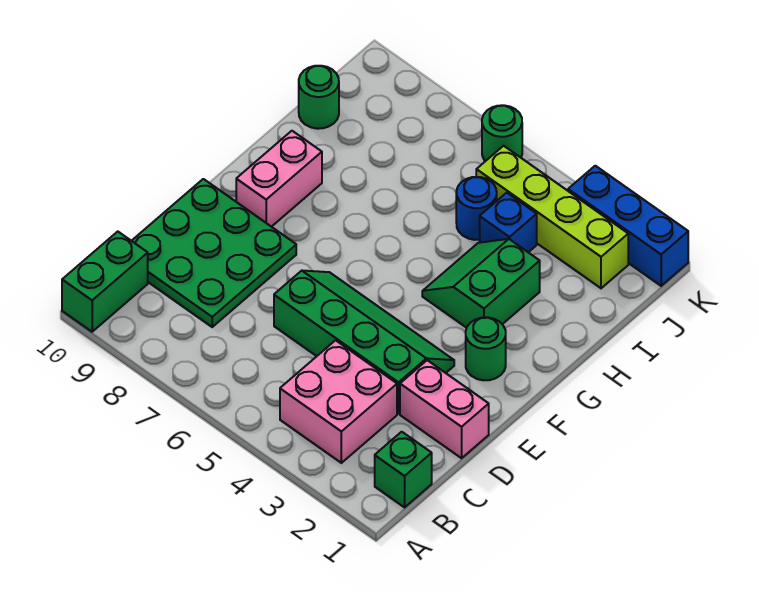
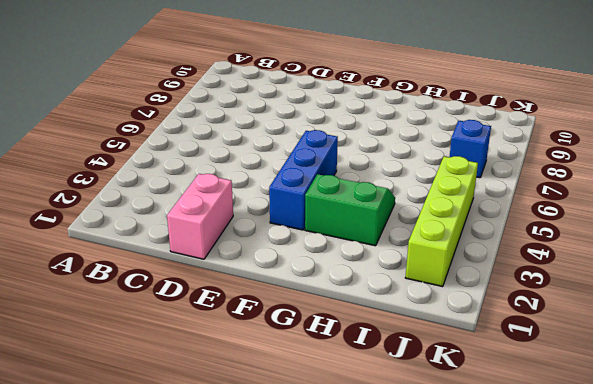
blue brick F3:F5 level 1 -> blue brick K1:K3 level 1
blue brick J7 level 1 -> blue brick I4 level 1
none -> green brick A10:B10 level 1
none -> green brick B1 level 1
none -> pink brick B3:C4 level 1

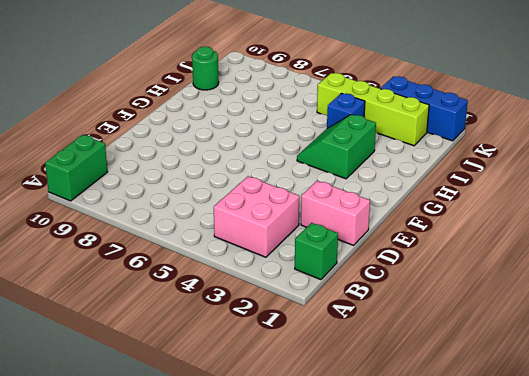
none -> green plate C8:E10 level 1
none -> green slope D3:E6 level 1 top D
none -> green round brick F2 level 1

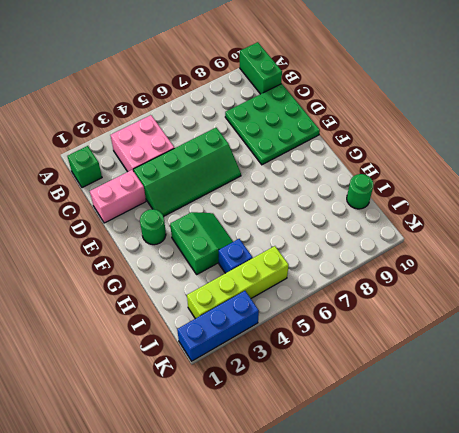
none -> pink brick F9:G9 level 1
none -> blue round brick I5 level 1
none -> green round brick K6 level 1

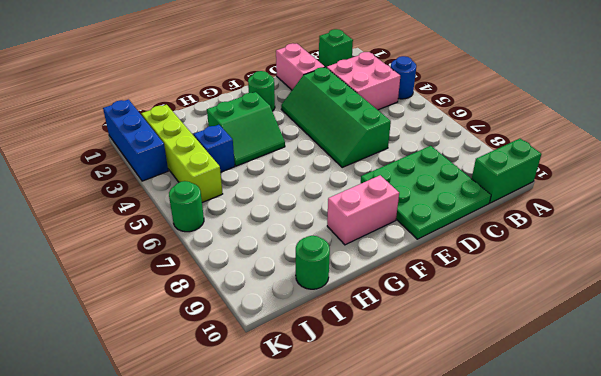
blue round brick A4 level 1 -> blue round brick I5 level 1

